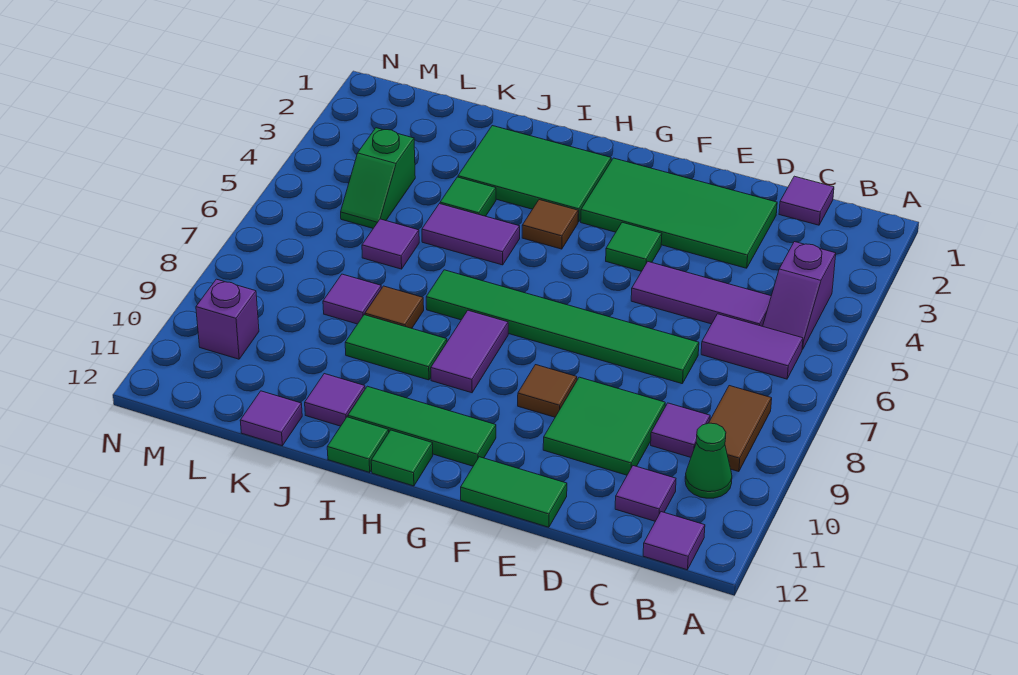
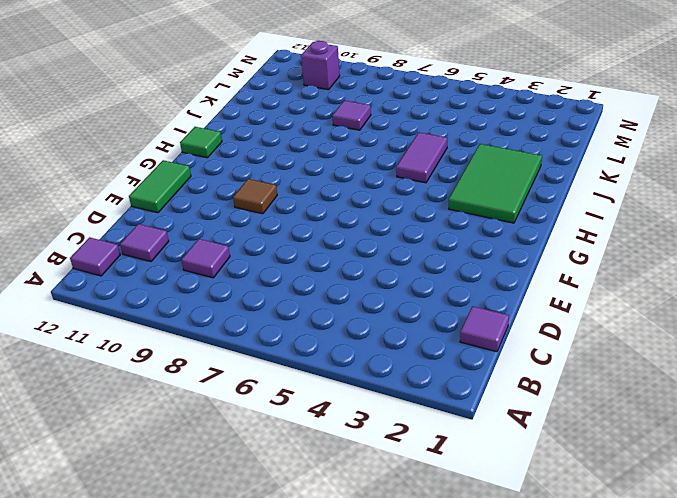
none -> purple slope B4:B5 level 1 top 4
none -> purple tile B6:C6 level 1
none -> brown tile B8:B9 level 1
none -> green cone B10 level 1

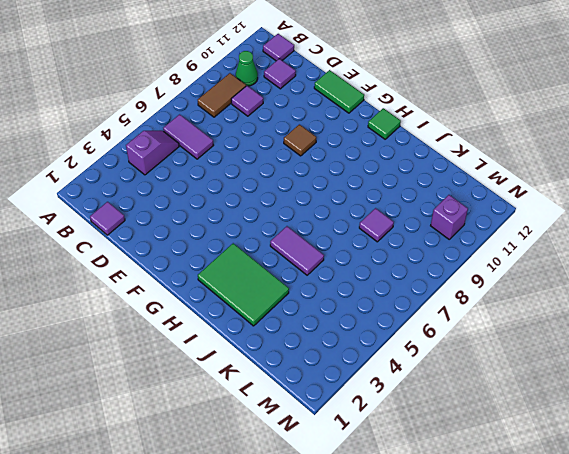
none -> purple tile C5:E5 level 1
none -> green tile D2:G3 level 1
none -> green tile D7:I7 level 1
none -> green tile D9:E10 level 1

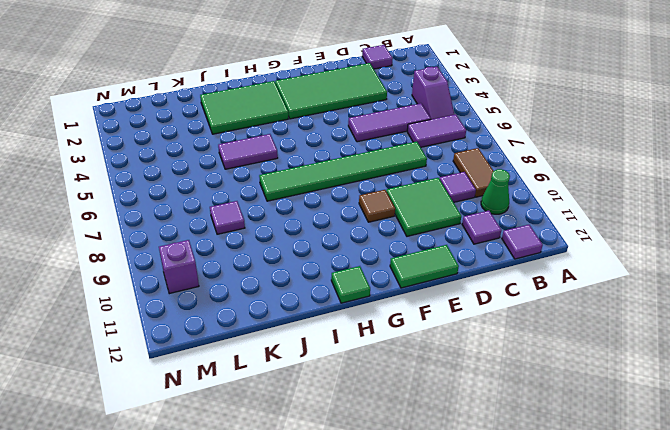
none -> green tile F4 level 1
none -> green tile G11:I11 level 1
none -> brown tile H4 level 1
none -> purple tile H8:H9 level 1

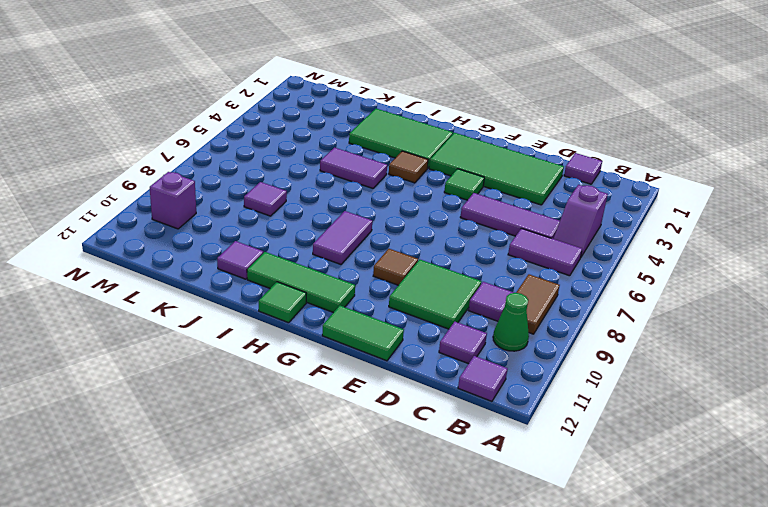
none -> green tile D7:I7 level 1
none -> green tile I9:J9 level 1
none -> green tile I12 level 1
none -> green tile J4 level 1

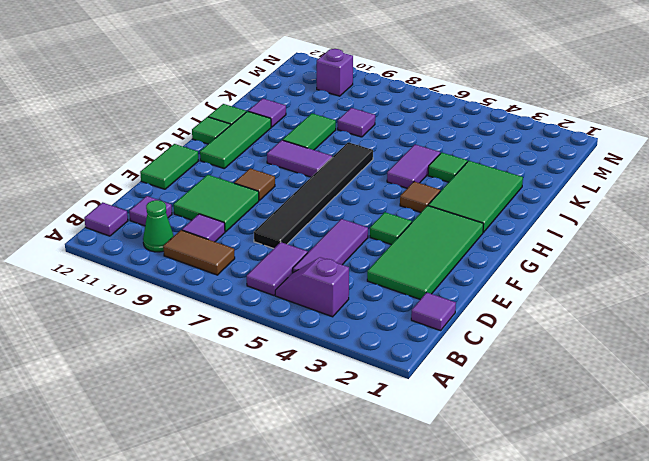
black tile D7:I7 level 1 -> green tile D7:I7 level 1
none -> brown tile J8 level 1
none -> purple tile K6 level 1
none -> purple tile K12 level 1
none -> green slope L4:L5 level 1 top 4

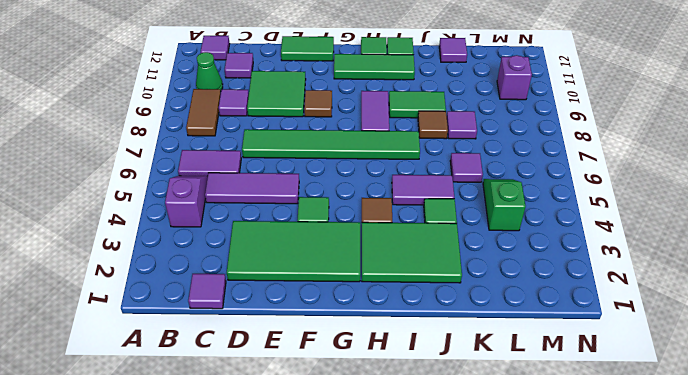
none -> purple tile J11 level 1

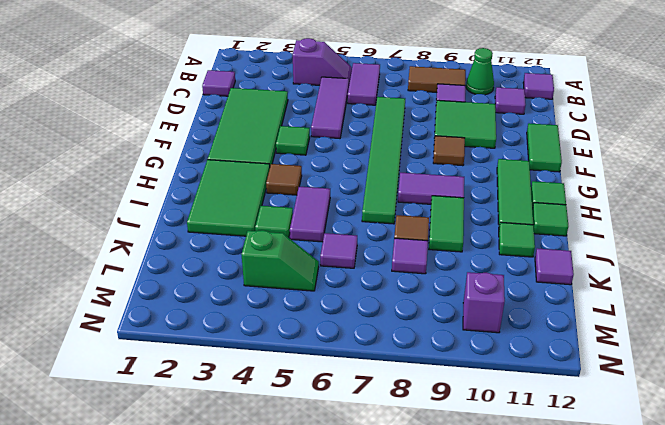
green tile J11 level 1 -> purple tile J11 level 1

